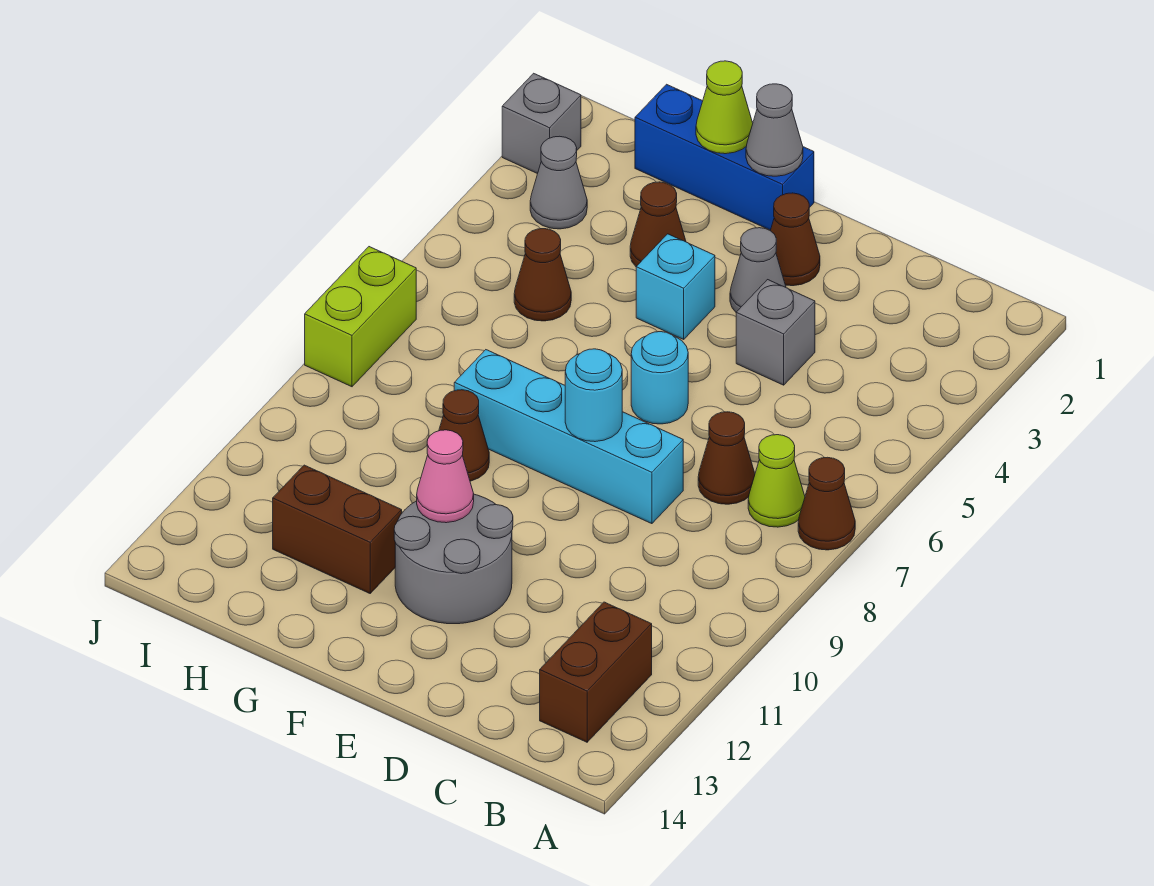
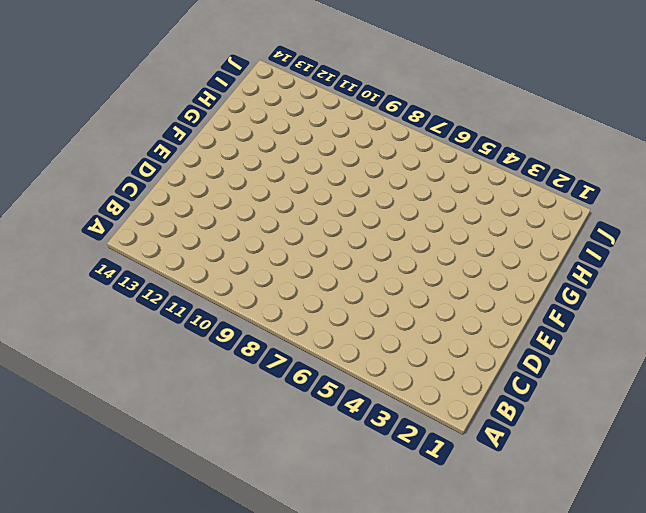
none -> brown cone A7 level 1
none -> lime cone B7 level 1
none -> brown brick B12:B13 level 1

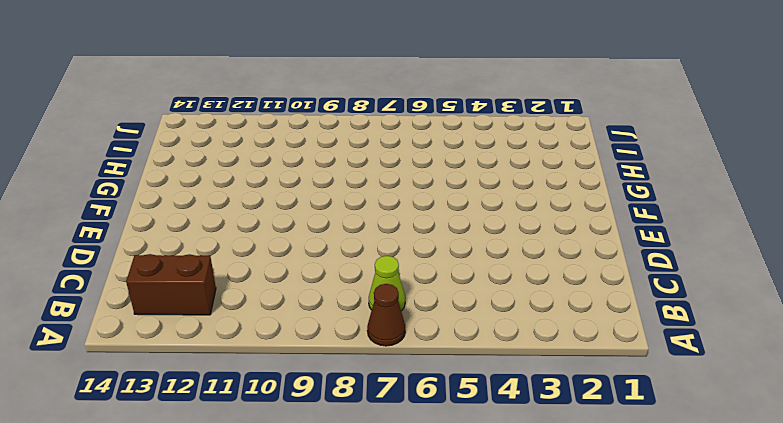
none -> brown cone C7 level 1
none -> grey brick D4 level 1
none -> cyan brick D8:G8 level 1

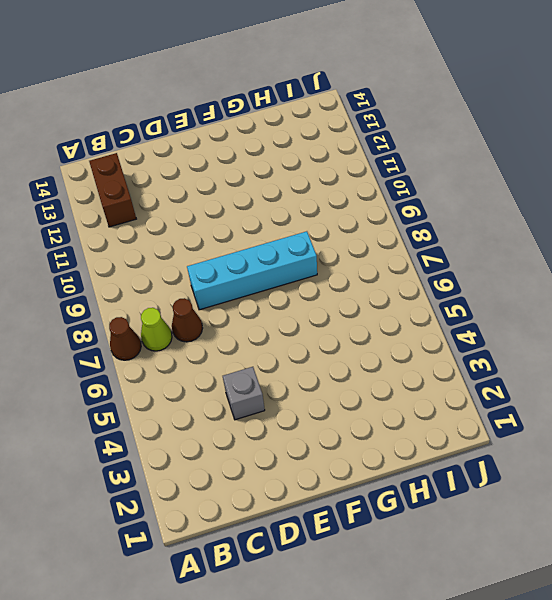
none -> brown cone E2 level 1
none -> grey cone E3 level 1
none -> cyan round brick E6 level 1

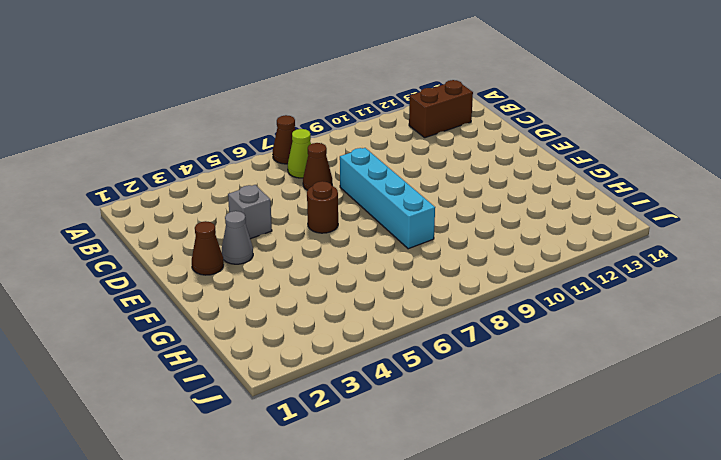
brown round brick E6 level 1 -> cyan round brick E6 level 1
none -> grey round brick E11:F12 level 1
none -> blue brick F1:H1 level 1
none -> cyan brick F4 level 1

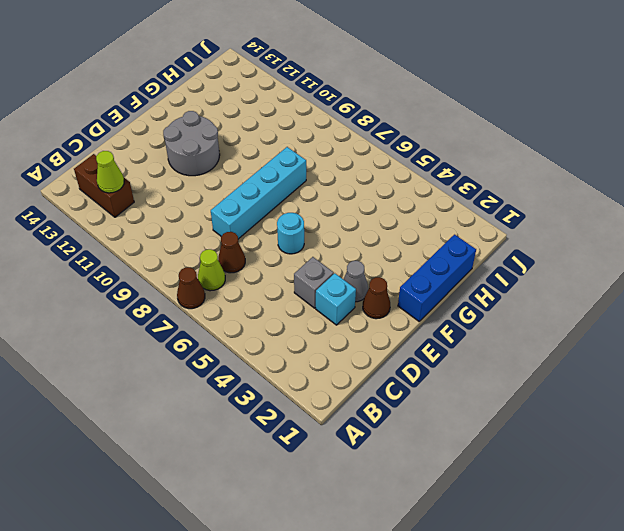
lime cone B12 level 2 -> lime cone G1 level 2
cyan brick D3 level 1 -> cyan brick F4 level 1
none -> brown cone G3 level 1
none -> brown cone G9 level 1
none -> brown brick G12:H12 level 1

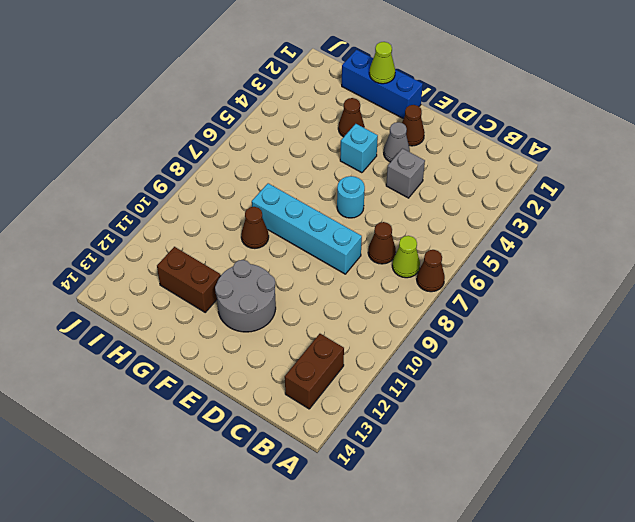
none -> brown cone H5 level 1
none -> grey cone I3 level 1
none -> grey brick J2 level 1

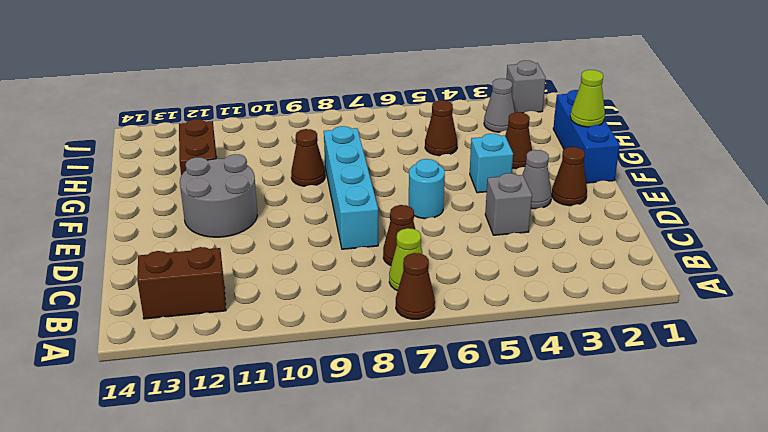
none -> lime brick J7:J8 level 1
none -> cyan round brick E8 level 2
none -> grey cone F1 level 2

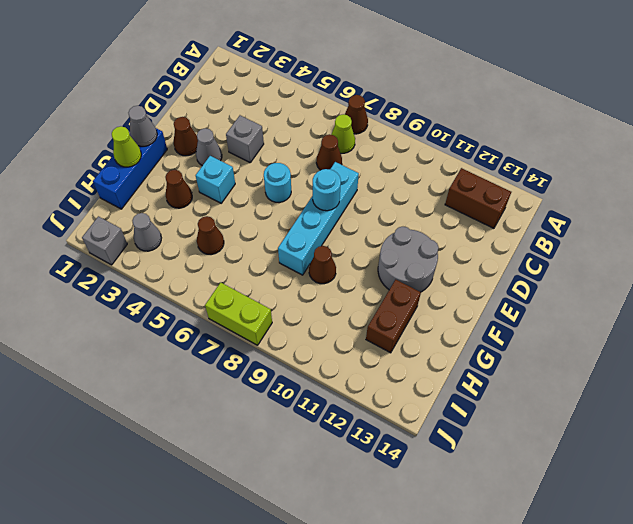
none -> pink cone F11 level 2

